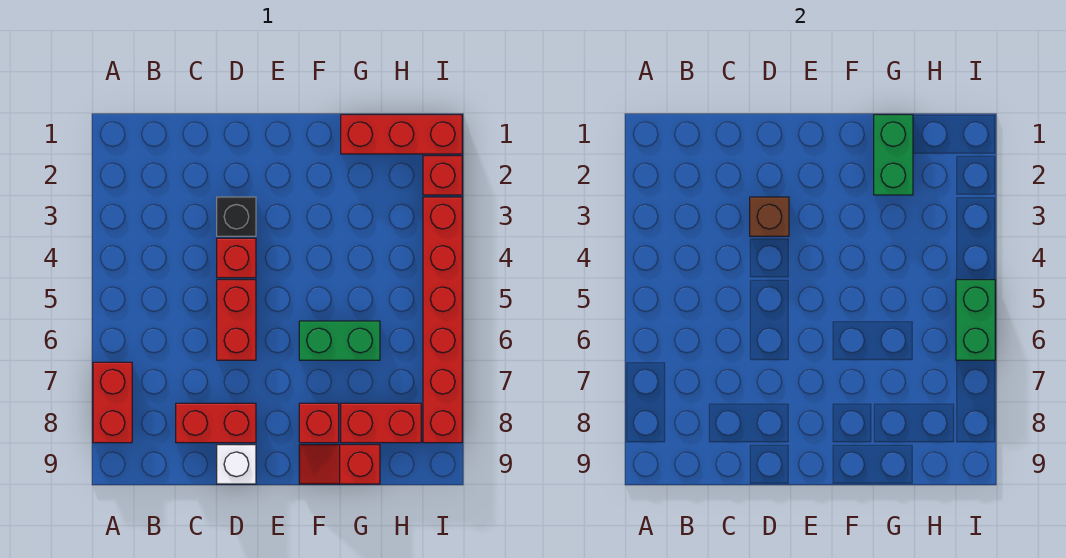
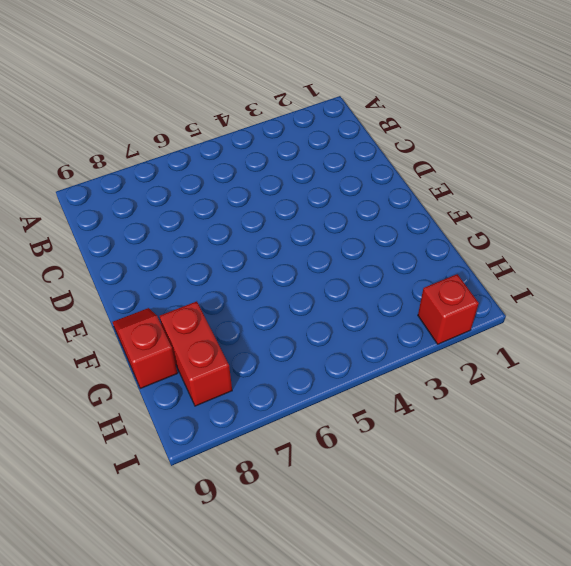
none -> red brick A7:A8 level 1
none -> red brick C8:D8 level 1
none -> black brick D3 level 1

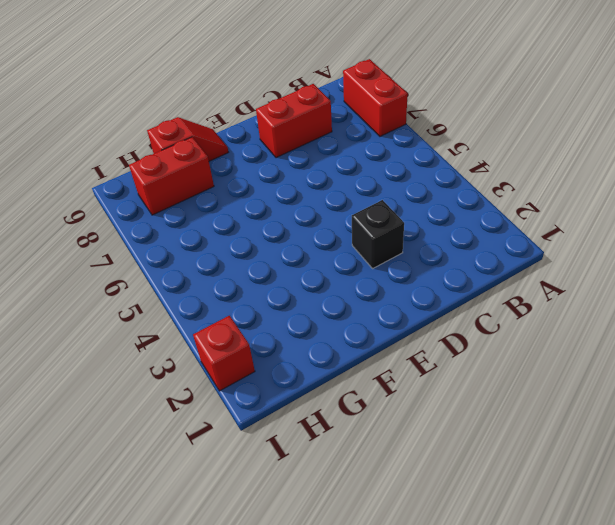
none -> red brick D4 level 1
none -> red brick D5:D6 level 1
none -> white brick D9 level 1

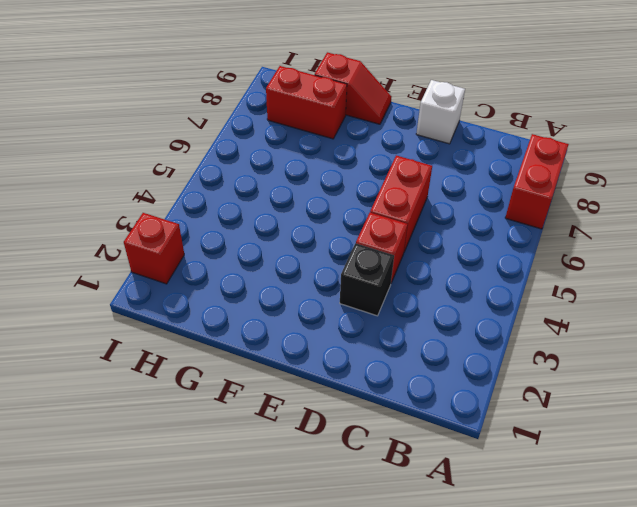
none -> red brick C8:D8 level 1
none -> green brick F6:G6 level 1
none -> red brick F8 level 1

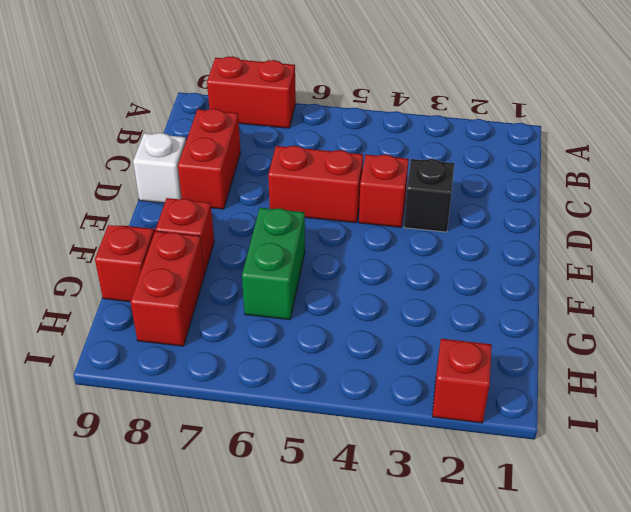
none -> red brick G1:I1 level 1
none -> red brick I3:I8 level 1
none -> brown brick D3 level 2

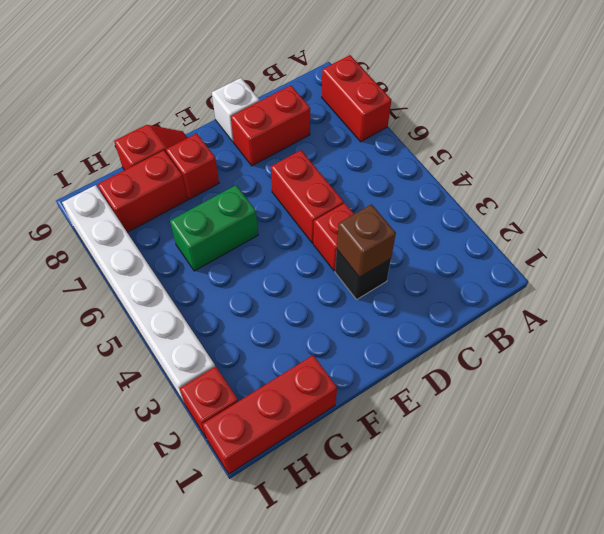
white brick I3:I8 level 1 -> red brick I3:I8 level 1
none -> green brick G1:G2 level 2
none -> green brick I5:I6 level 2

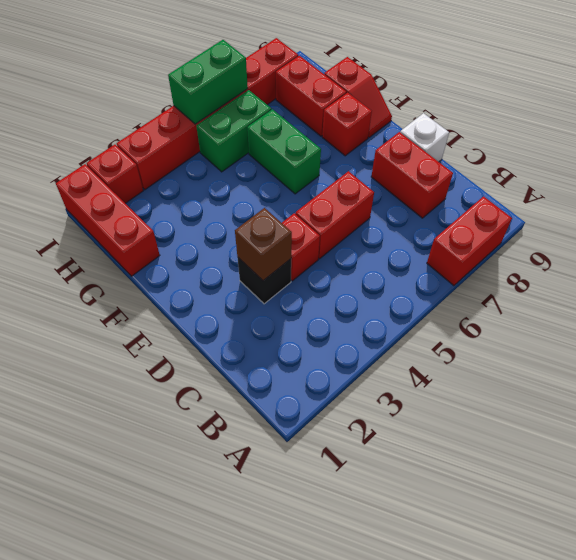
green brick H5:H6 level 1 -> green brick G1:G2 level 2

